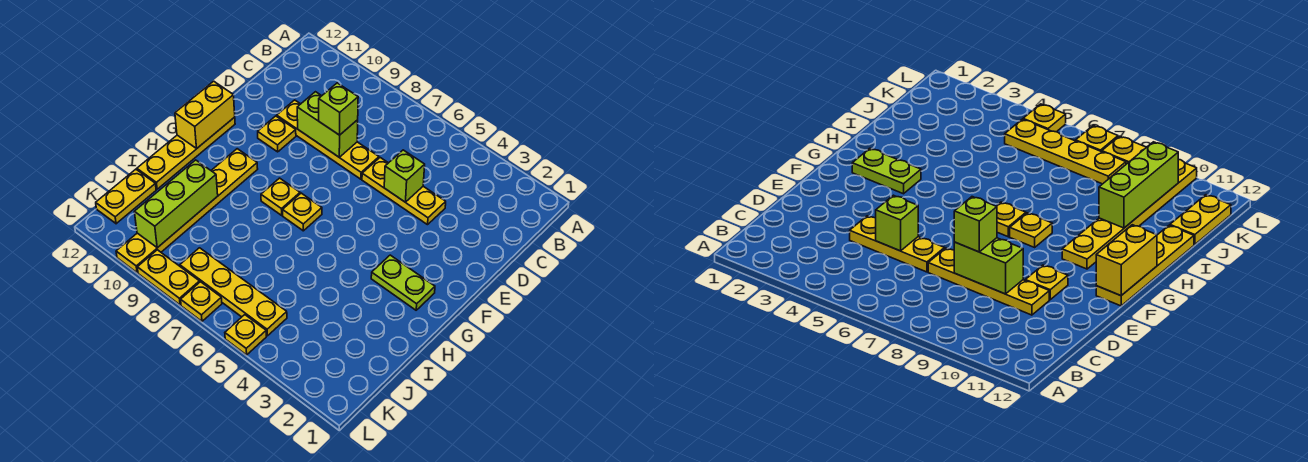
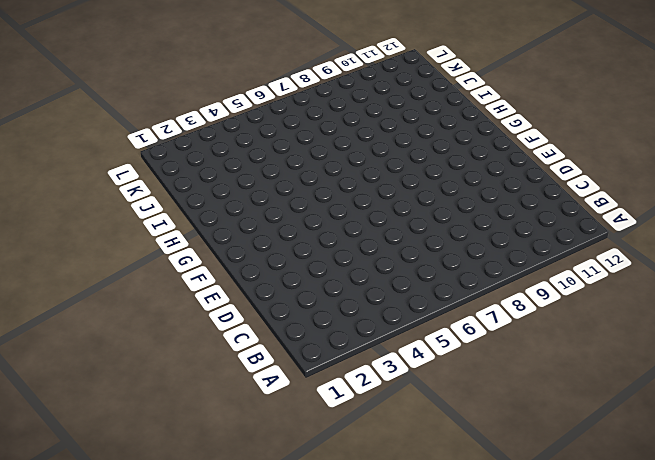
none -> yellow plate D4:D6 level 1
none -> yellow plate D7:D10 level 1
none -> yellow plate E10 level 1

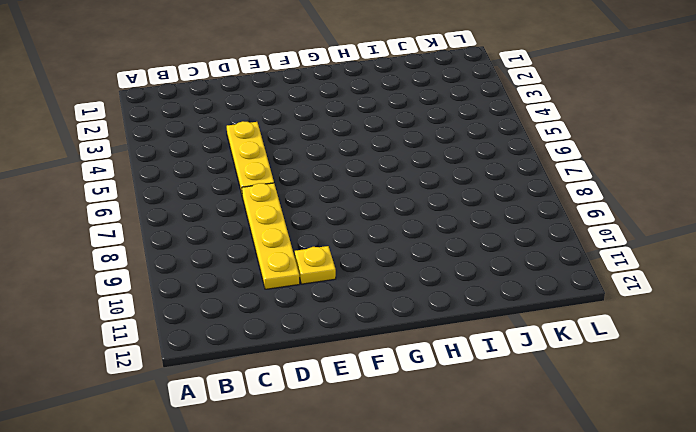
none -> yellow plate F12:I12 level 1
none -> lime plate G2:G3 level 1
none -> yellow plate G7 level 1

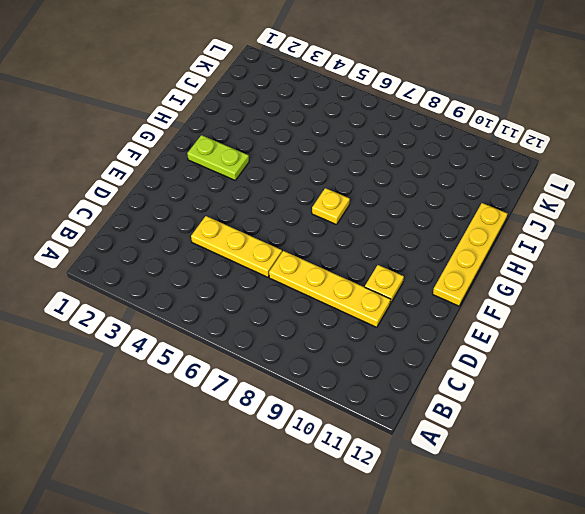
none -> yellow plate G8 level 1
none -> yellow plate G10:L10 level 1
none -> yellow plate J12:K12 level 1

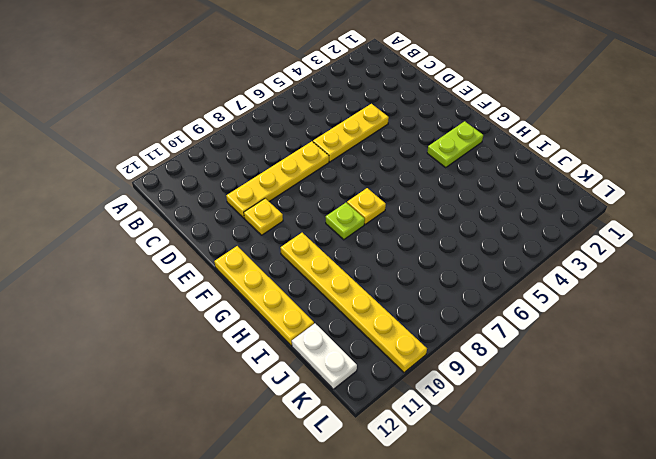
lime plate G8 level 1 -> yellow plate G8 level 1
white plate J12:K12 level 1 -> yellow plate J12:K12 level 1
none -> yellow plate K5:K8 level 1
none -> yellow plate L5 level 1
none -> yellow plate L7 level 1

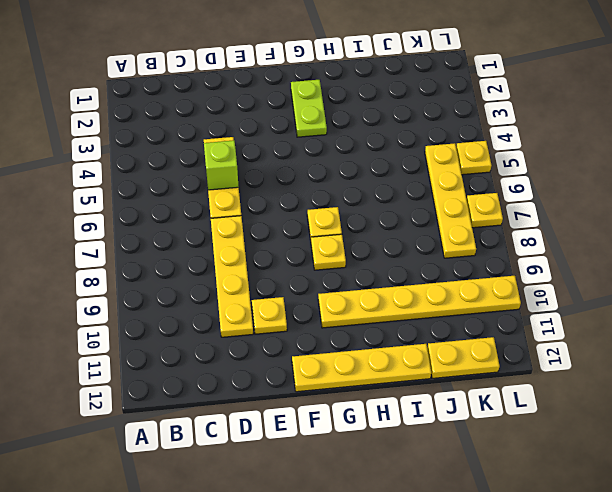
none -> yellow plate L8:L9 level 1
none -> lime brick D8:D9 level 2
none -> yellow brick F12:G12 level 2

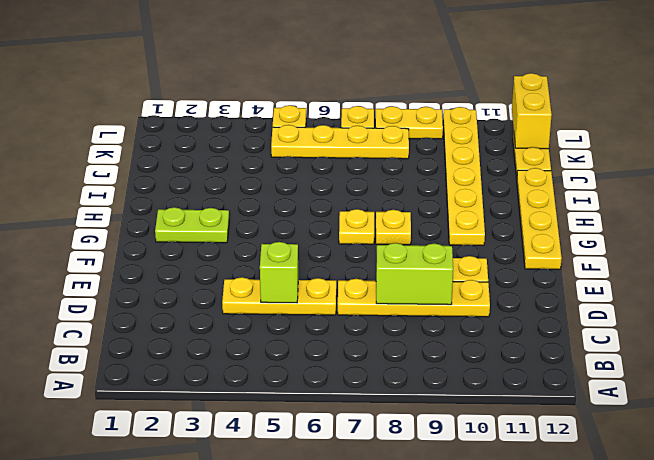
yellow brick K12:L12 level 2 -> yellow brick F12:G12 level 2
none -> lime brick I10:K10 level 2
none -> lime brick D8 level 3

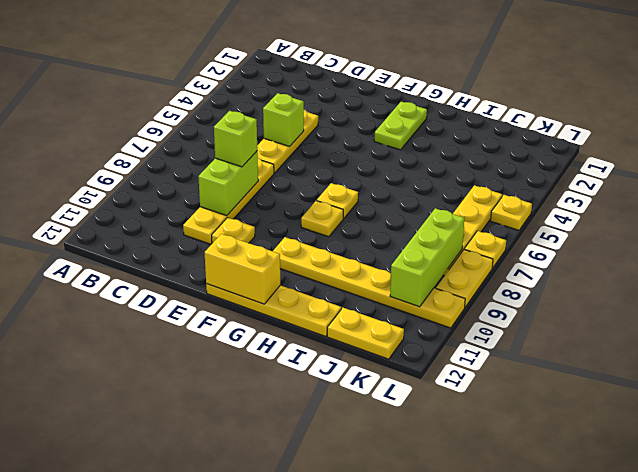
lime brick K8:K10 level 2 -> lime brick I10:K10 level 2

